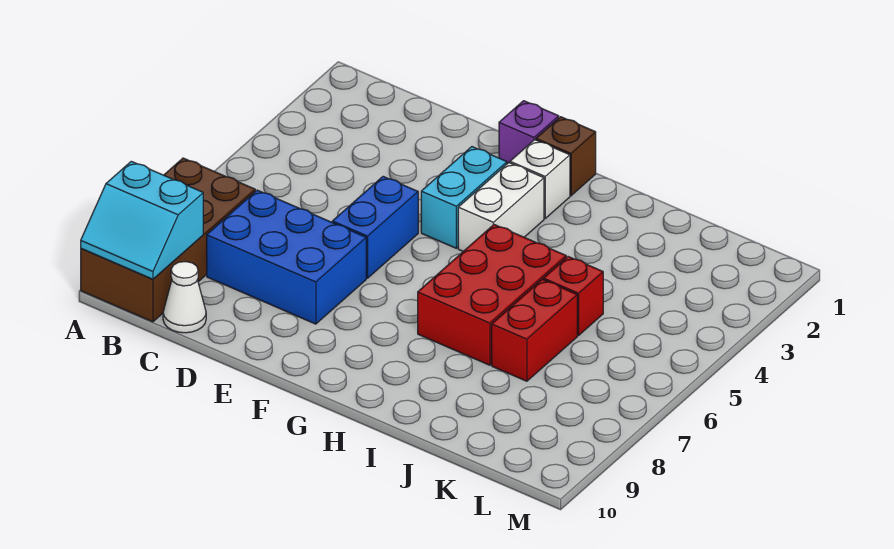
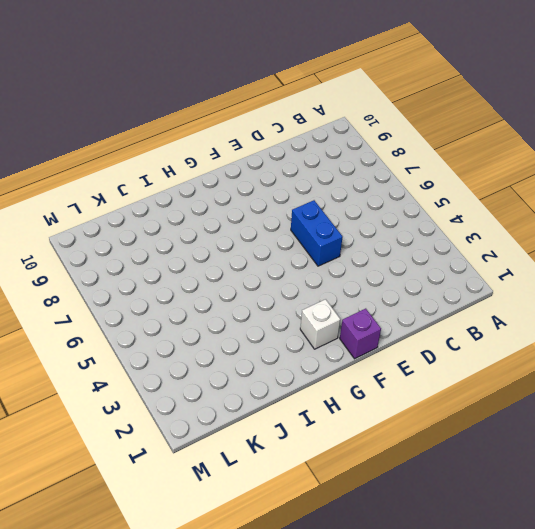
none -> brown brick A7:B10 level 1
none -> blue brick C7:E8 level 1
none -> white cone C10 level 1

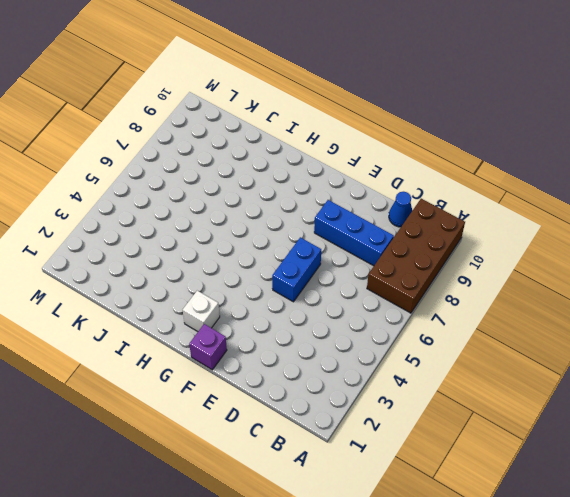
blue brick C8:E8 level 1 -> blue brick C7:E8 level 1
blue cone C10 level 1 -> white cone C10 level 1
none -> cyan brick F3:F4 level 1
none -> brown brick G1 level 1
none -> white brick G3:G4 level 1

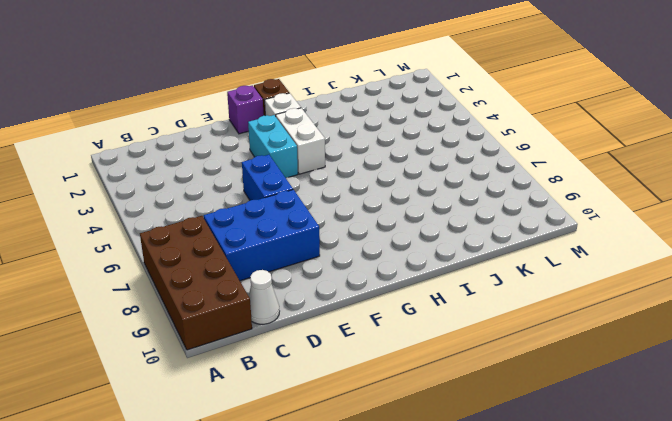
none -> red brick H5:I7 level 1
none -> red brick J5 level 1
none -> red brick J6:J7 level 1

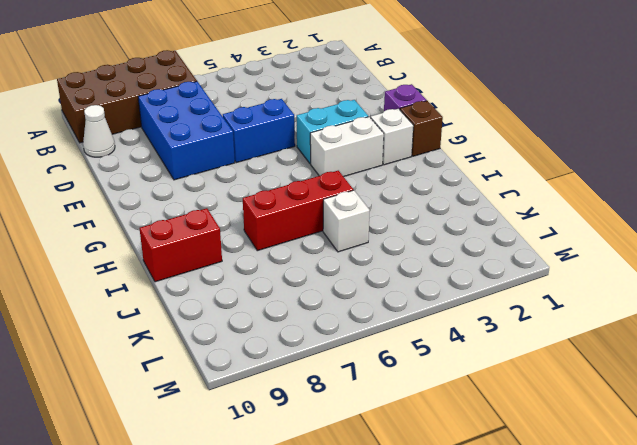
red brick I5:I7 level 1 -> red brick H5:I7 level 1
red brick I9:I10 level 1 -> red brick J6:J7 level 1
white brick J5 level 1 -> red brick J5 level 1
none -> cyan slope A9:B10 level 2 top 9

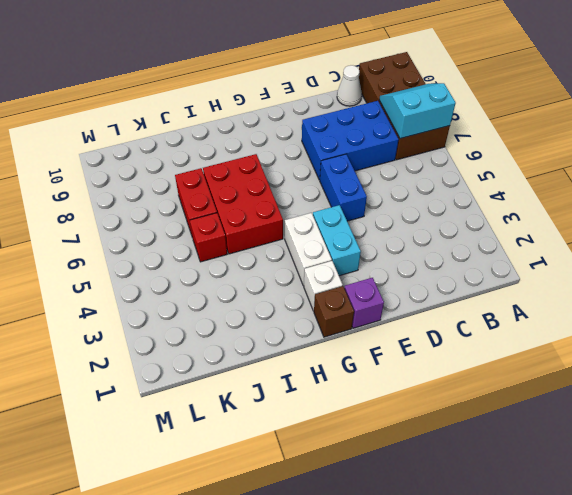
cyan slope A7:B8 level 2 top 7 -> cyan slope A9:B10 level 2 top 9

